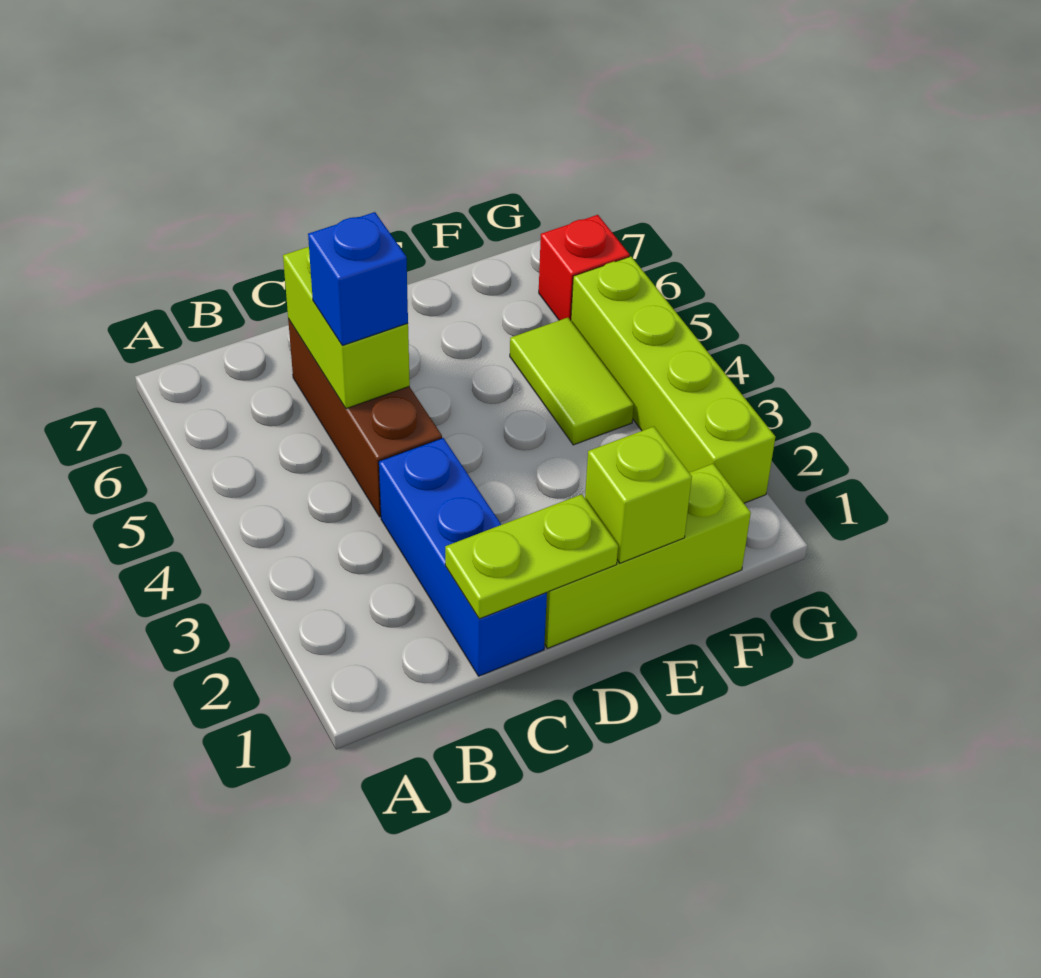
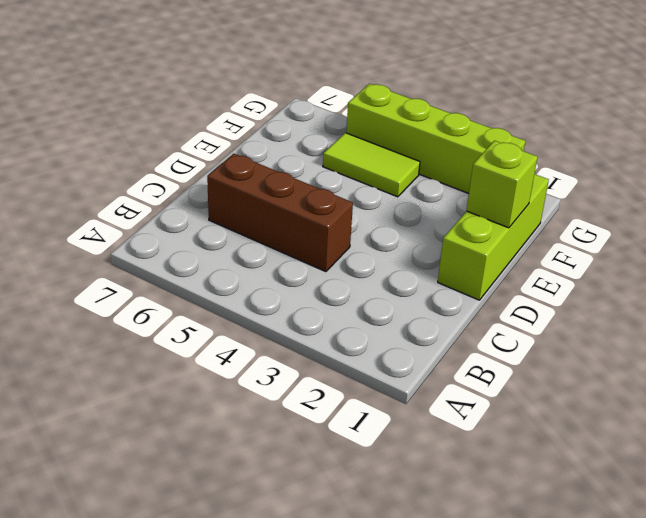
none -> blue brick C1:C3 level 1
none -> red brick G6 level 1

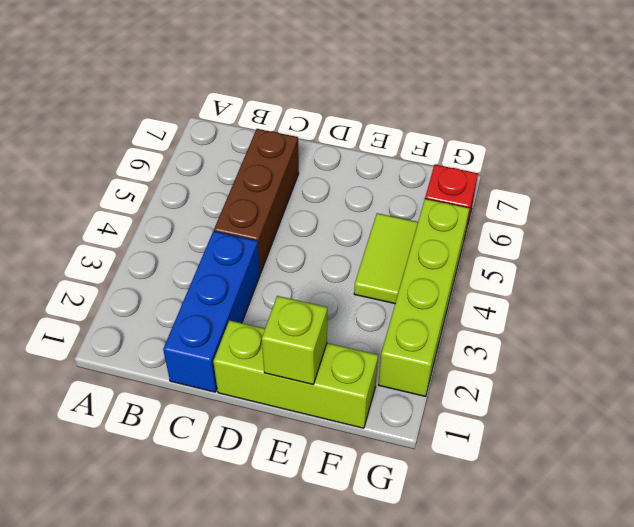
none -> lime plate C1:D1 level 2
none -> lime brick C5:C6 level 2

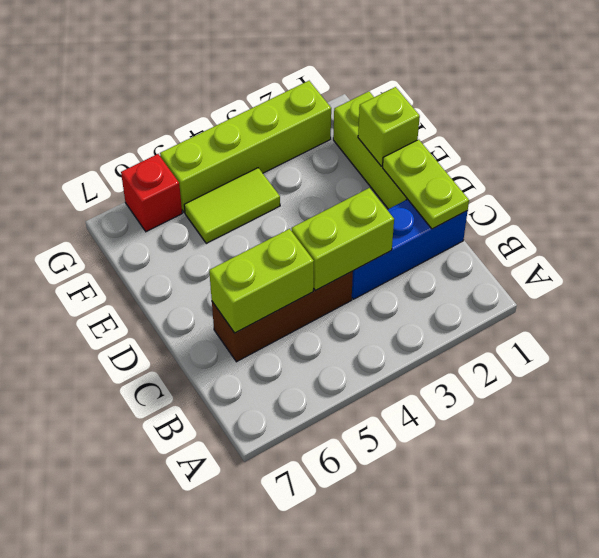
lime brick C3:C4 level 2 -> none
none -> blue brick C5 level 3

